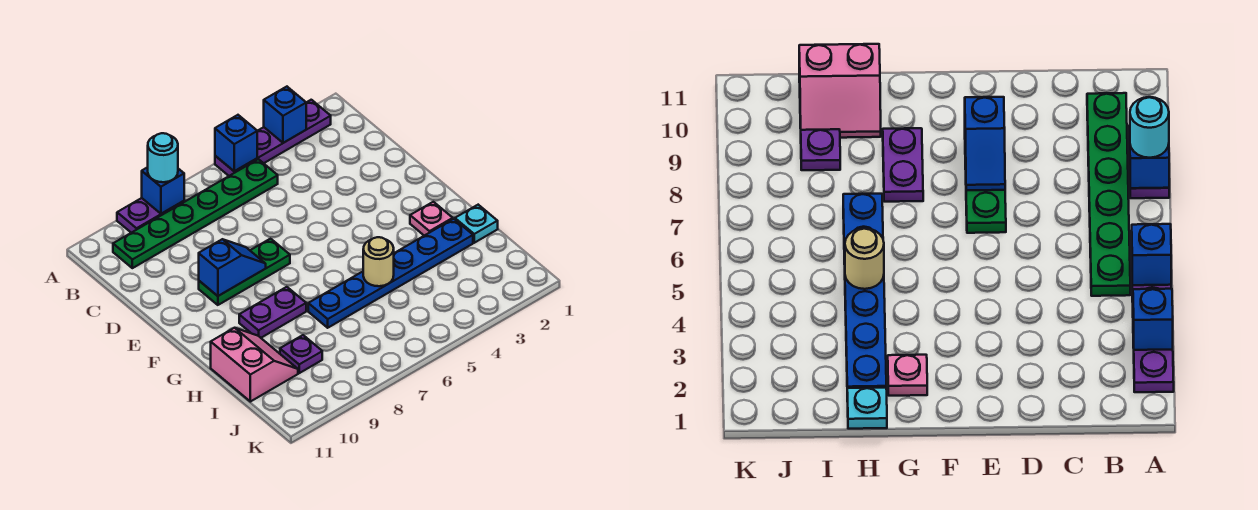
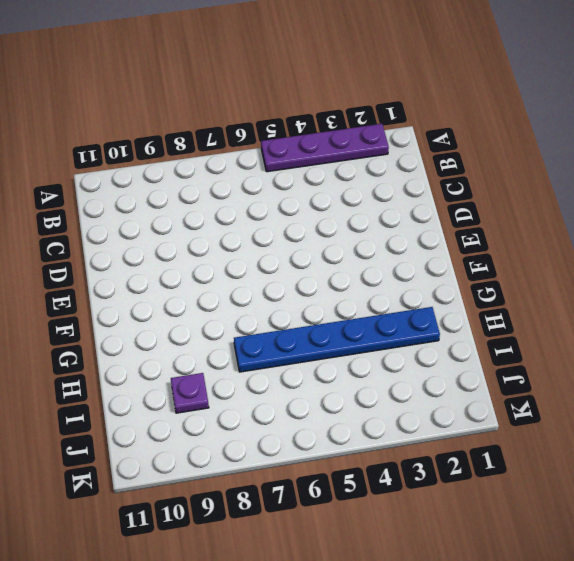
none -> purple plate A8:A9 level 1
none -> green plate B5:B10 level 1
none -> green plate E7:E9 level 1

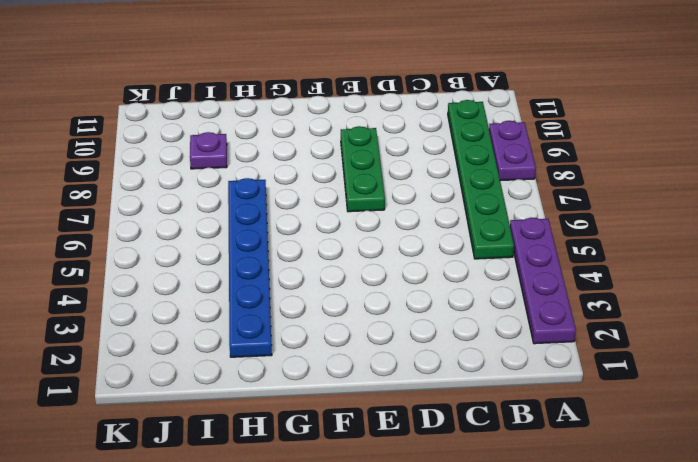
none -> pink plate G2 level 1
none -> purple plate G8:G9 level 1
none -> cyan plate H1 level 1

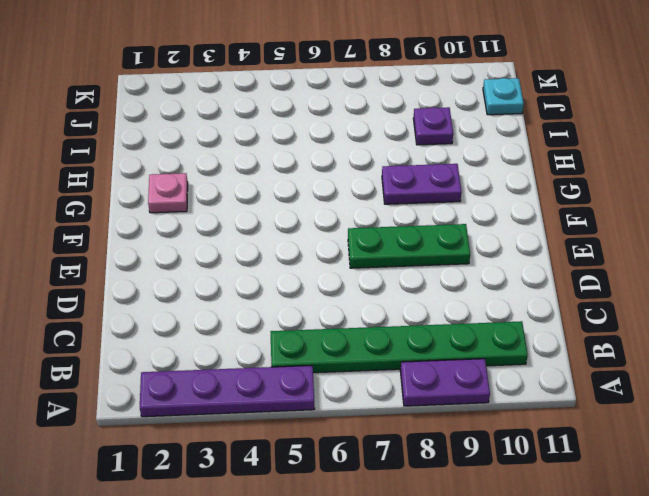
cyan plate J11 level 1 -> cyan plate H1 level 1
none -> blue plate H2:H7 level 1
none -> pink slope H10:I11 level 1 top 11
none -> blue brick A3 level 2

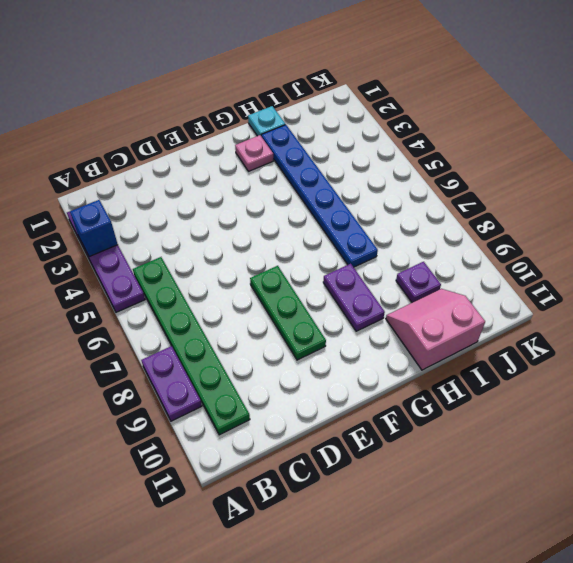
none -> blue brick A5 level 2
none -> blue brick A8 level 2
none -> blue slope E8:E9 level 2 top 9

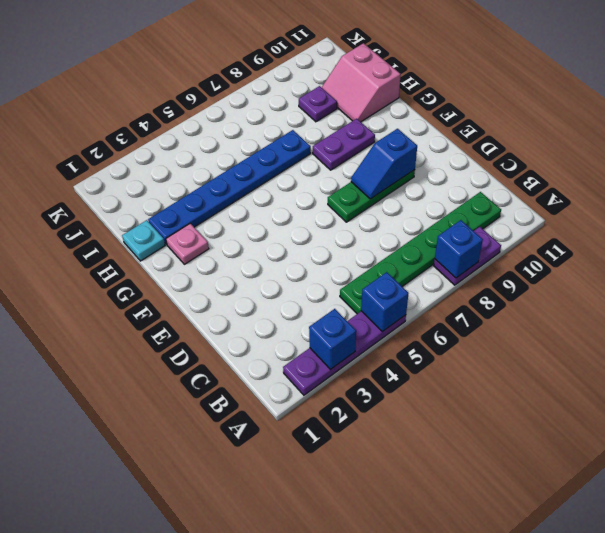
none -> tan round brick H5 level 2
none -> cyan round brick A8 level 3

